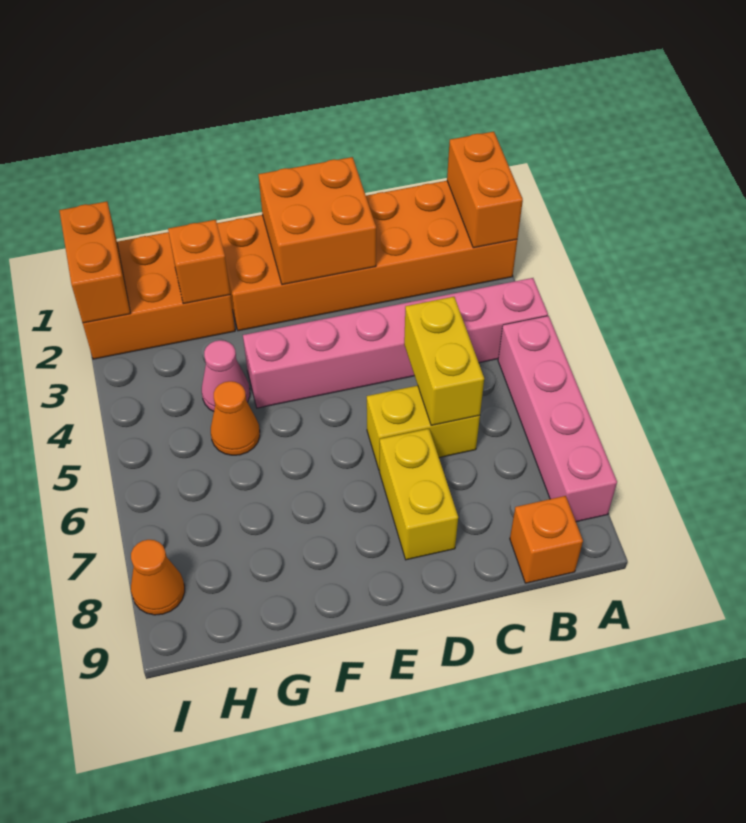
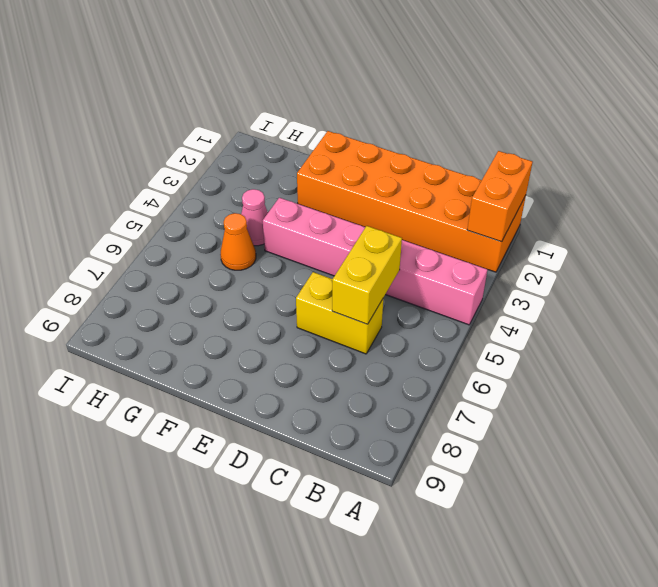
none -> pink brick A5:A8 level 1
none -> orange brick B9 level 1
none -> yellow brick D7:D8 level 1

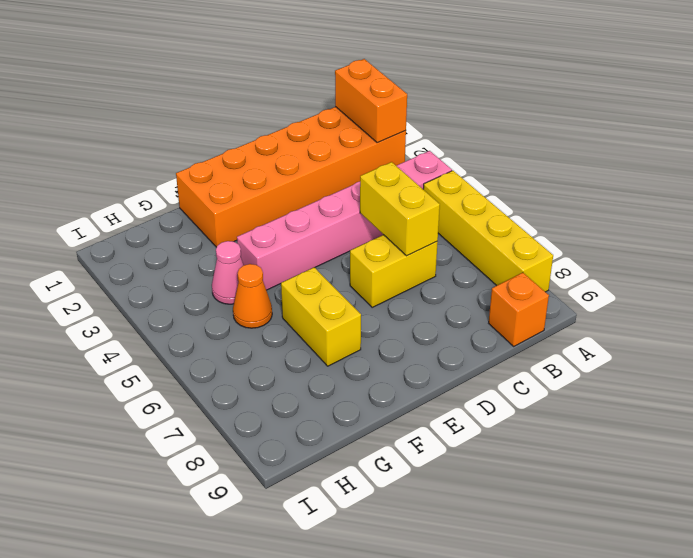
yellow brick A5:A8 level 1 -> pink brick A5:A8 level 1
yellow brick F6:F7 level 1 -> yellow brick D7:D8 level 1
none -> orange brick G1:I2 level 1
none -> orange cone I8 level 1
none -> orange brick D1:E2 level 2

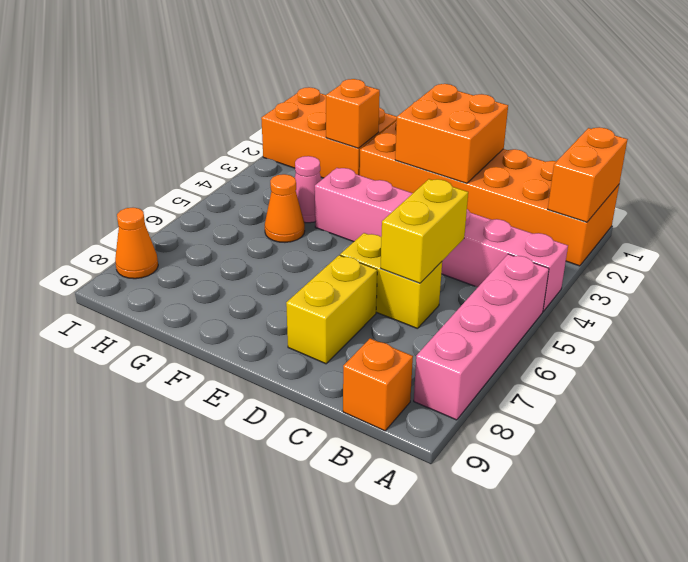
none -> orange brick I1:I2 level 2

